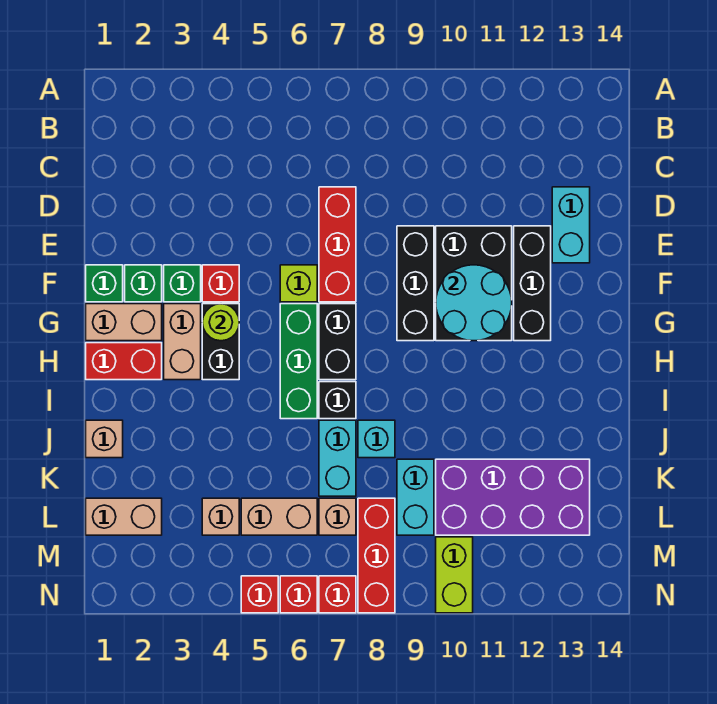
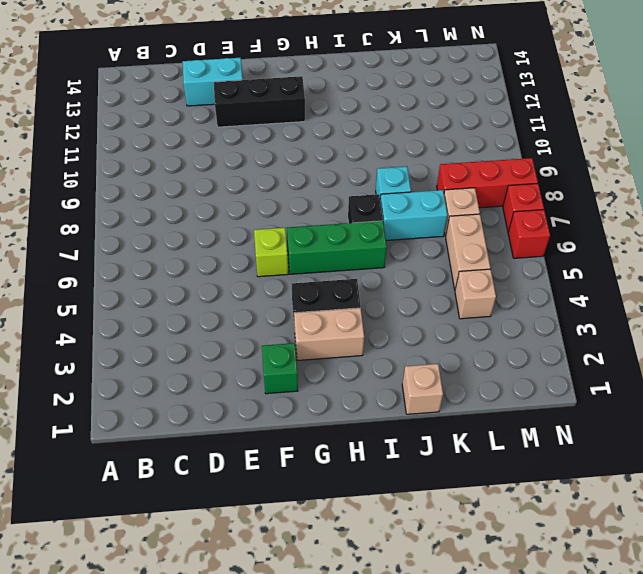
none -> red brick D7:F7 level 1
none -> black brick E9:G9 level 1
none -> black brick E10:G11 level 1
none -> green brick F1 level 1

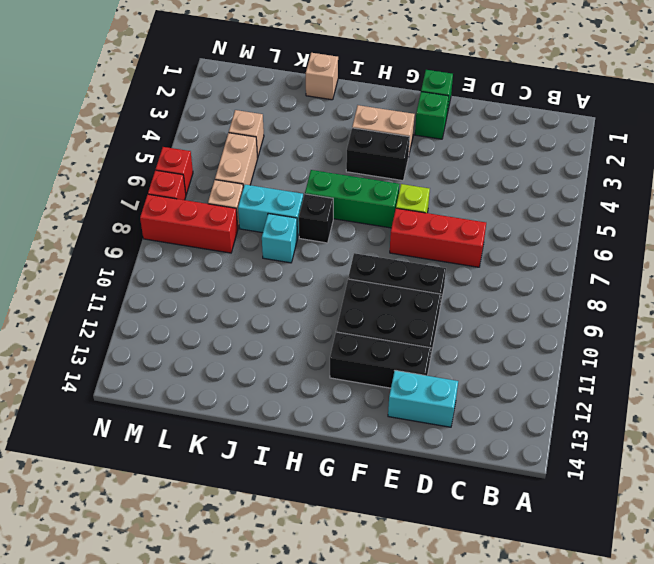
none -> green brick F3 level 1
none -> red brick F4 level 1
none -> tan brick G1:G2 level 1
none -> black brick G7:H7 level 1

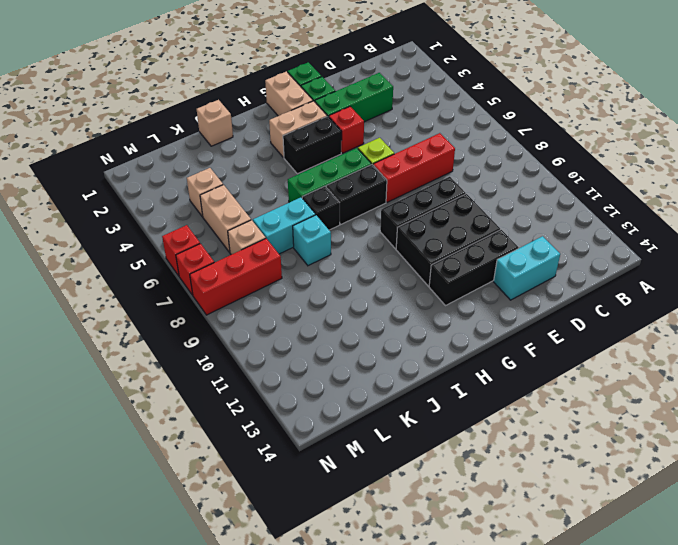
green brick D3:F3 level 1 -> green brick F3 level 1
none -> red brick H1:H2 level 1
none -> cyan brick K9:L9 level 1
none -> purple brick K10:L13 level 1
none -> tan brick L1:L2 level 1

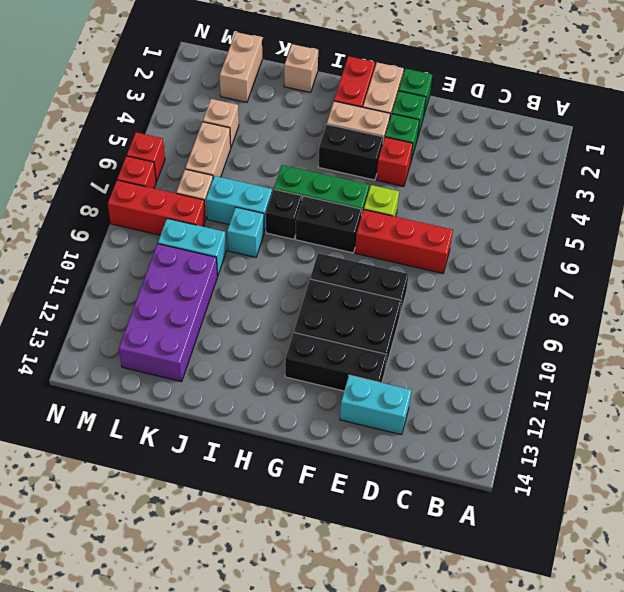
none -> lime brick M10:N10 level 1
none -> red brick N5 level 1
none -> cyan round brick F10:G11 level 2
none -> lime round brick G4 level 2

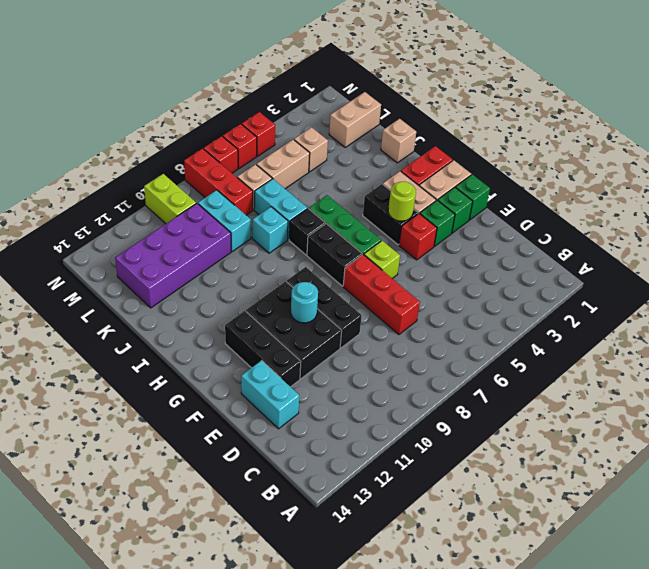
cyan round brick F10 level 2 -> cyan round brick F10:G11 level 2

